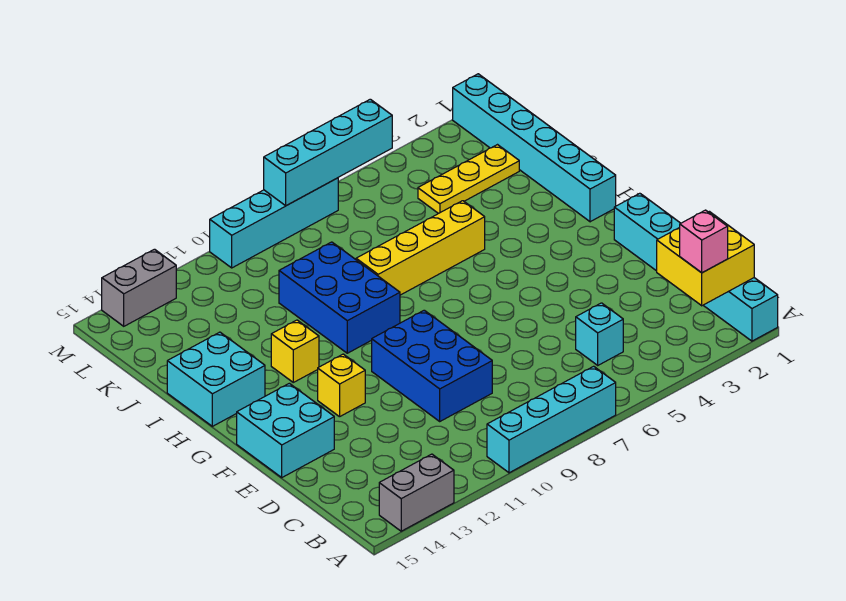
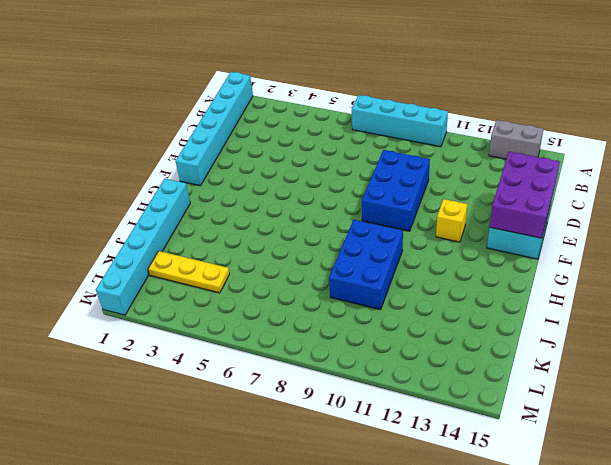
purple brick D14:F15 level 2 -> none
none -> cyan brick C5 level 1
none -> yellow brick H12 level 1
none -> cyan brick H14:I15 level 1

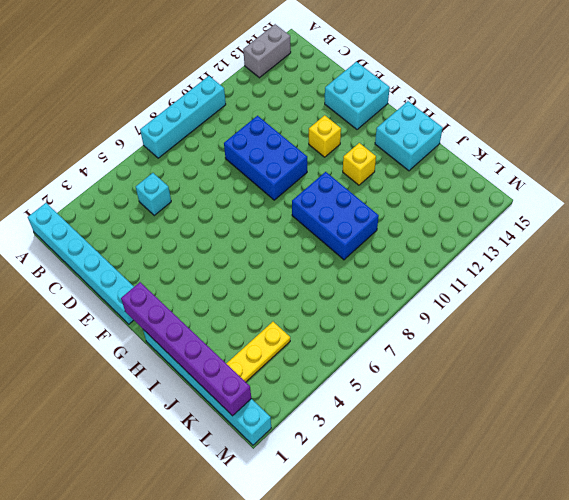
purple brick G1:L1 level 2 -> none
none -> yellow brick I5:I8 level 1
none -> cyan brick M7:M10 level 1
none -> grey brick M13:M14 level 1

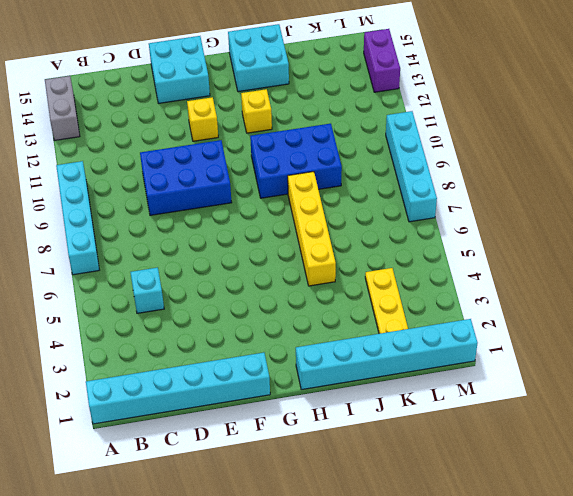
purple brick M13:M14 level 1 -> grey brick M13:M14 level 1
none -> yellow brick B1:C2 level 2
none -> cyan brick M5:M8 level 2
none -> pink brick B2 level 3

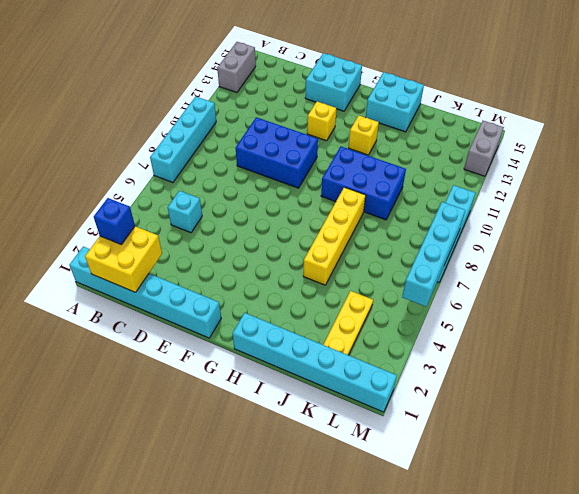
blue brick B2 level 3 -> pink brick B2 level 3

